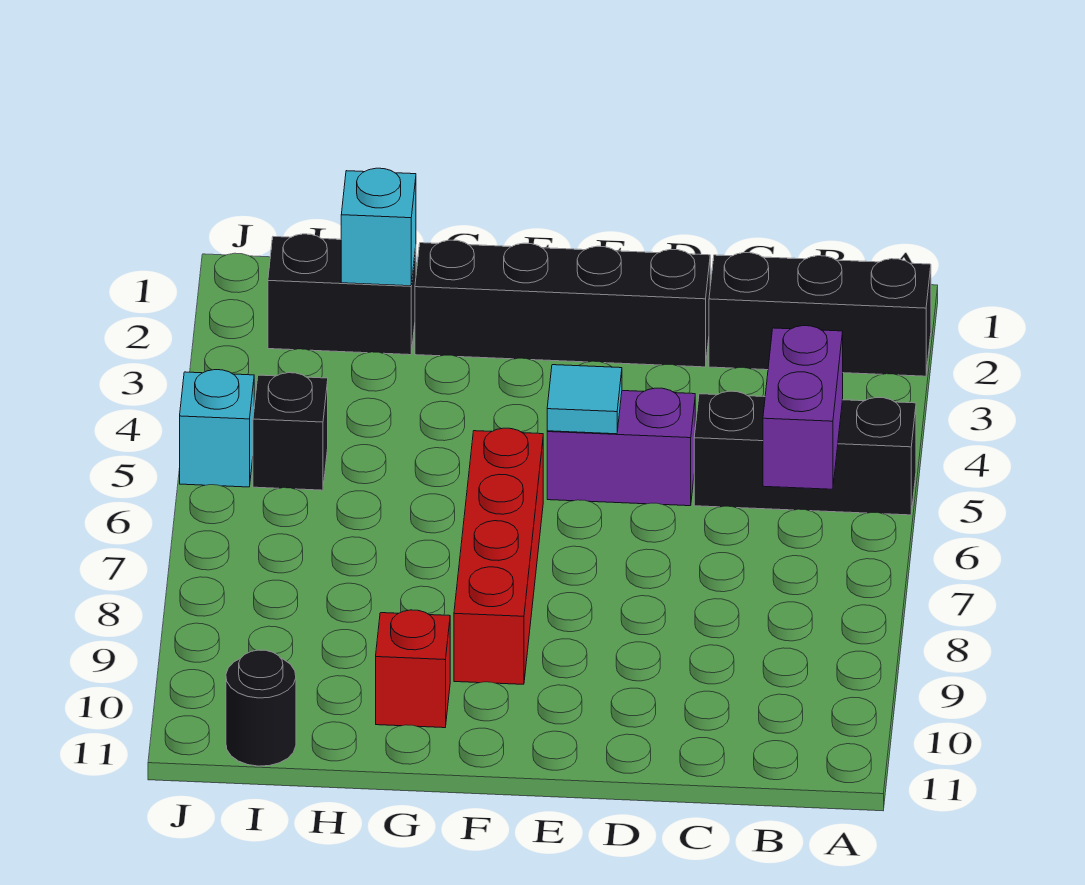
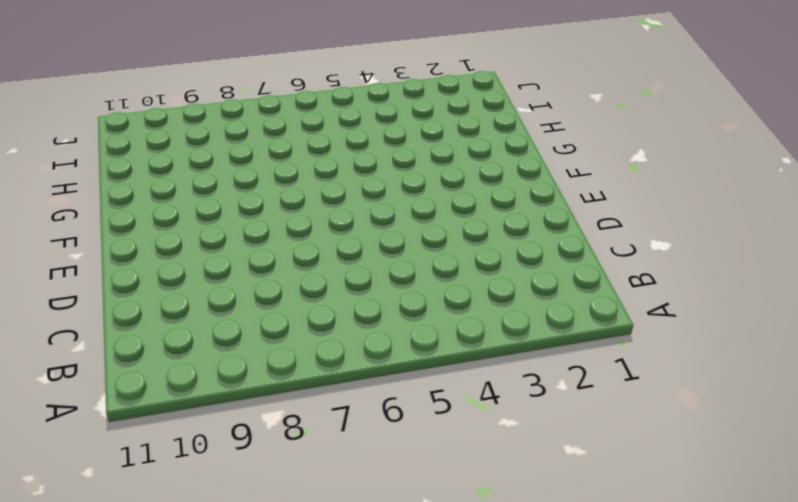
none -> black brick A2:C2 level 1
none -> black brick A5:C5 level 1
none -> black brick D2:G2 level 1

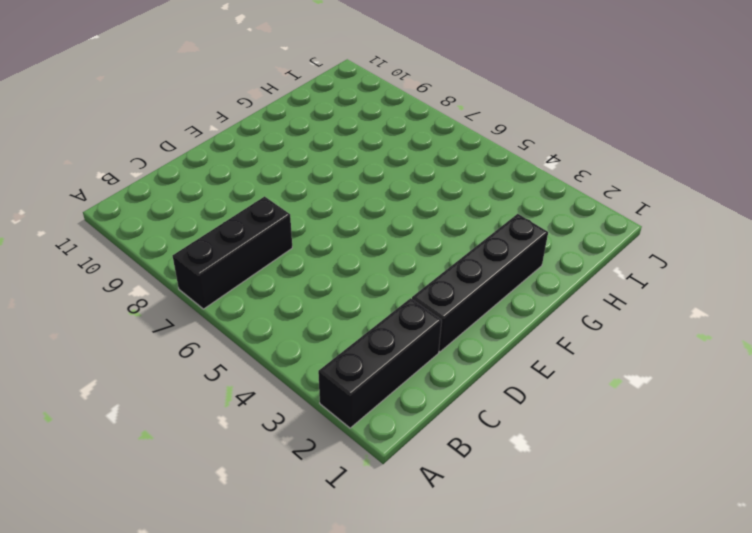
black brick A7:C7 level 1 -> black brick A5:C5 level 1
none -> purple brick D5:E5 level 1
none -> red brick F6:F9 level 1
none -> red brick G10 level 1

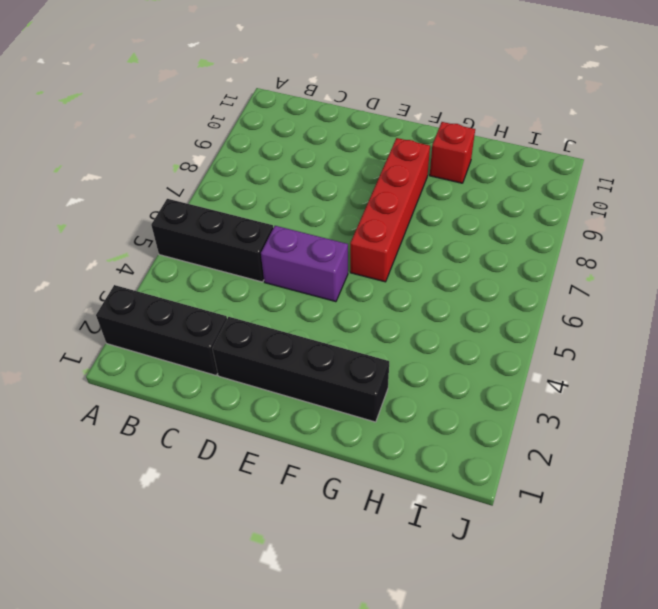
none -> black brick H2:I2 level 1
none -> black brick I5 level 1
none -> black round brick I11 level 1

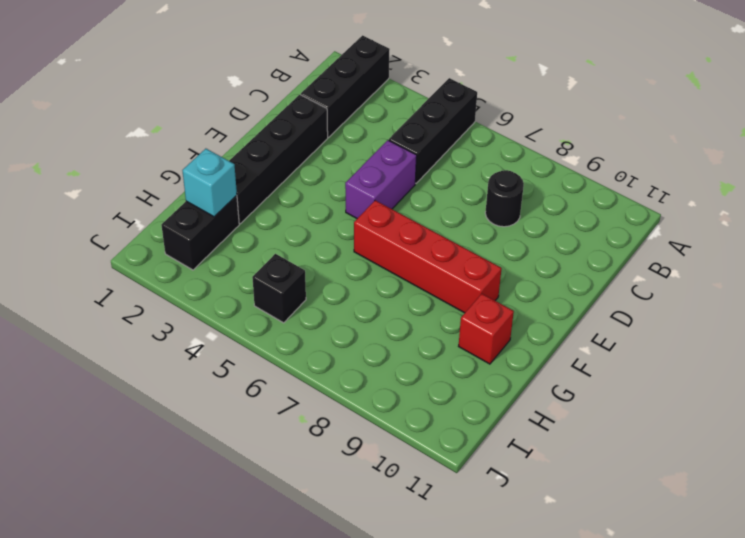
black round brick C8 level 1 -> black round brick I11 level 1
none -> cyan brick J5 level 1
none -> purple brick B5:B6 level 2
none -> cyan tile E5 level 2

